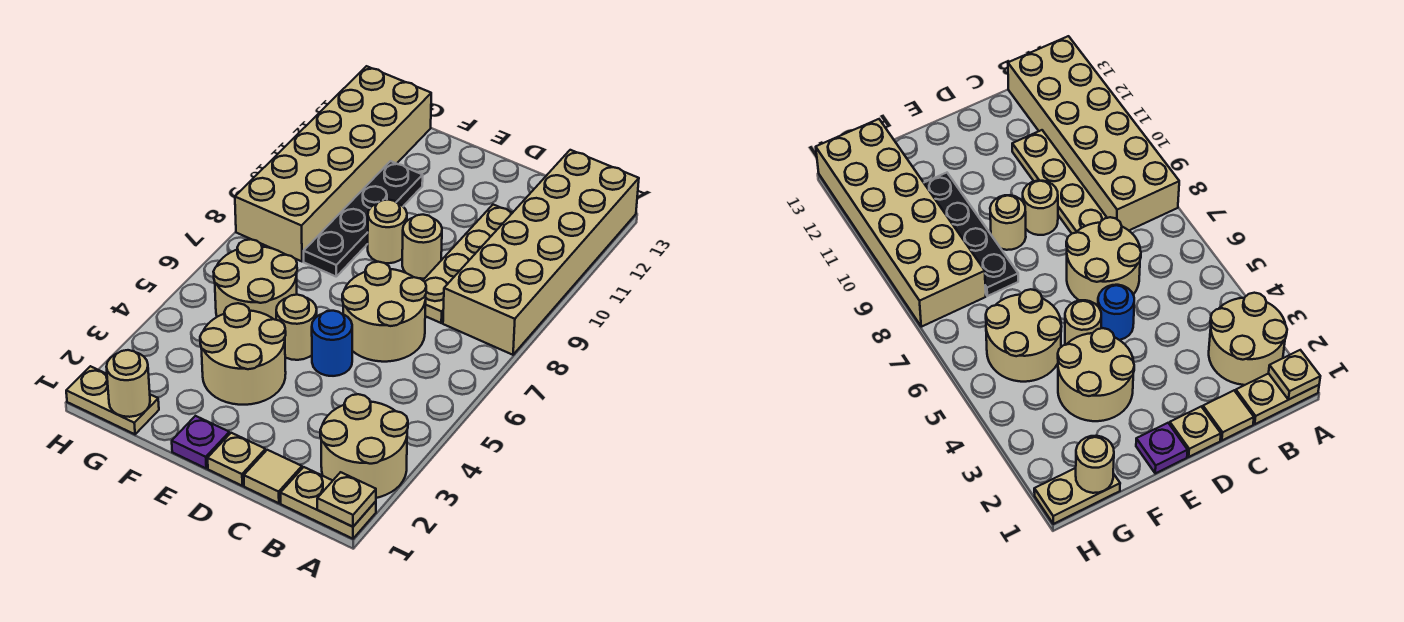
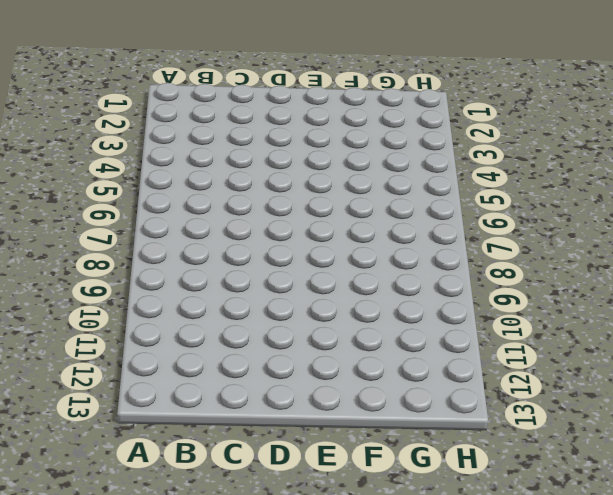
none -> tan plate A1:B1 level 1
none -> tan round brick A2:B3 level 1
none -> tan brick A8:B13 level 1

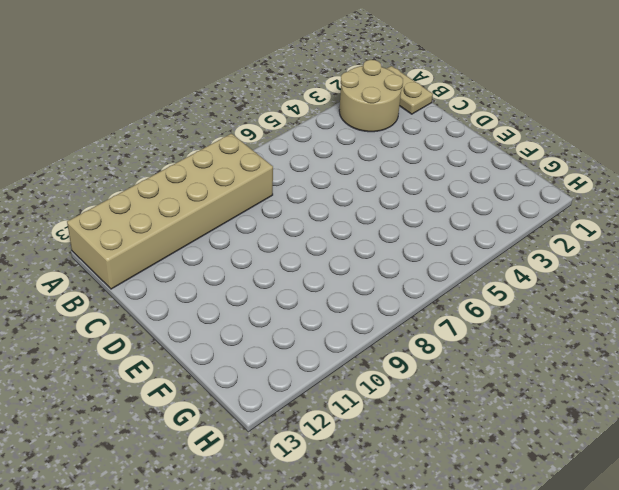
none -> tan tile C1 level 1
none -> tan round brick C6:D7 level 1
none -> tan plate C8:C11 level 1

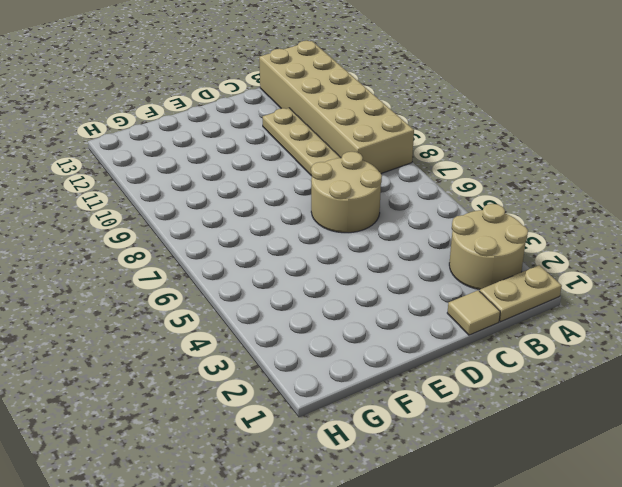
none -> tan plate D1 level 1
none -> blue round brick D5 level 1
none -> tan round brick D9 level 1

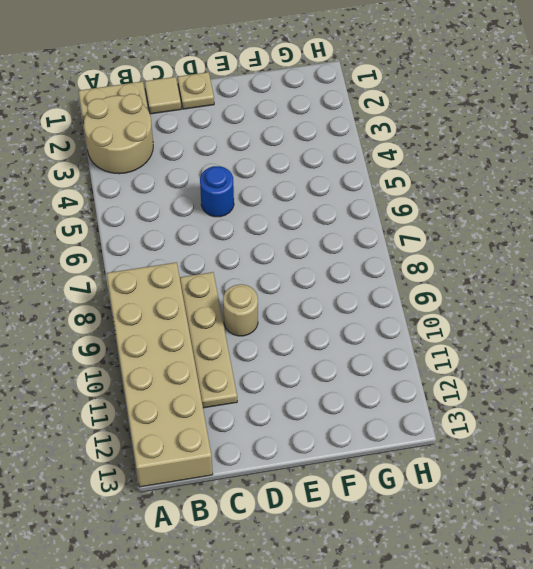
none -> tan round brick C6:D7 level 1
none -> purple plate E1 level 1
none -> tan round brick E3:F4 level 1

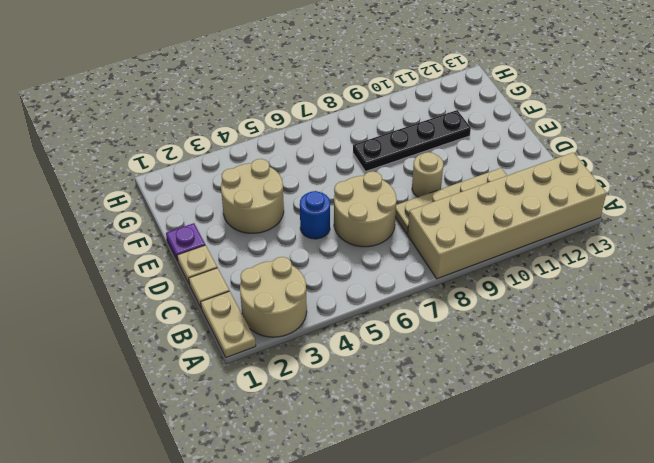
none -> tan round brick E5 level 1
none -> tan round brick E9 level 1
none -> tan round brick F5:G6 level 1

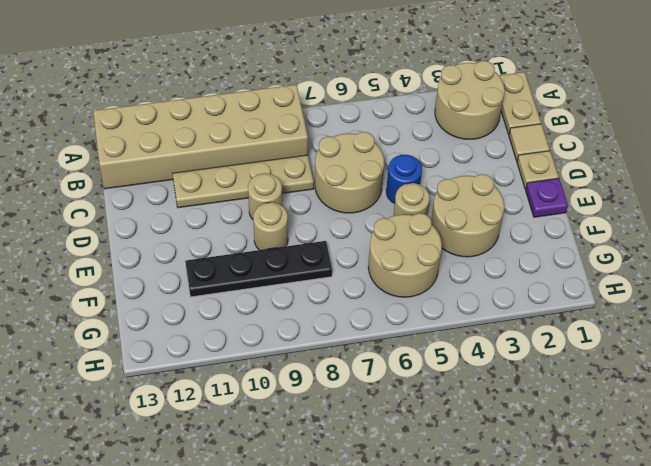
none -> tan plate G1:H1 level 1
none -> tan brick G8:H13 level 1
none -> tan plate A1 level 2

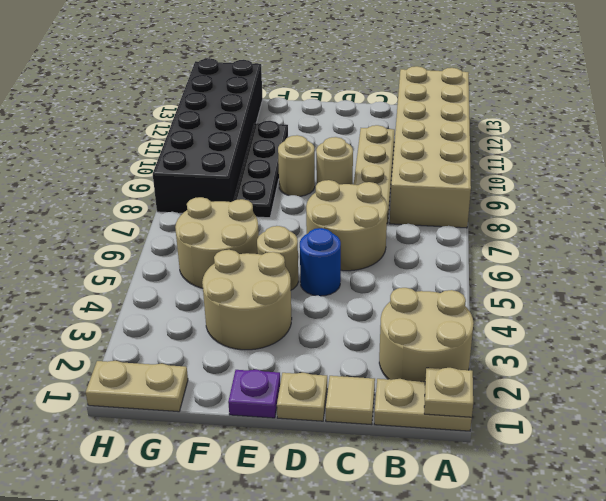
black brick G8:H13 level 1 -> tan brick G8:H13 level 1
none -> tan round brick G1 level 2

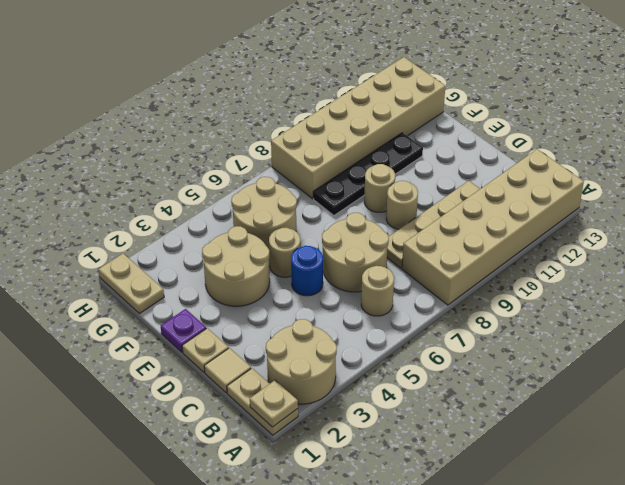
tan round brick B6 level 1 -> tan round brick G1 level 2

